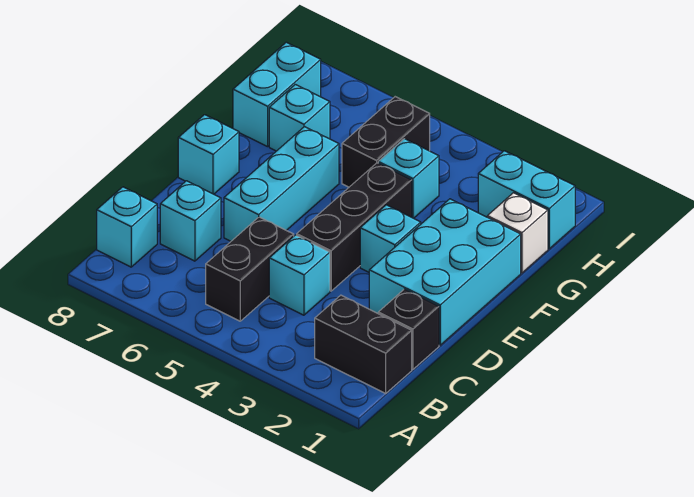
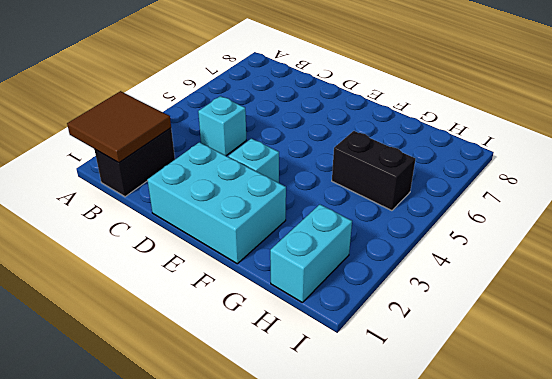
brown tile A1:B2 level 2 -> none
none -> black brick B5:C5 level 1
none -> cyan brick B8 level 1
none -> black brick C1 level 1

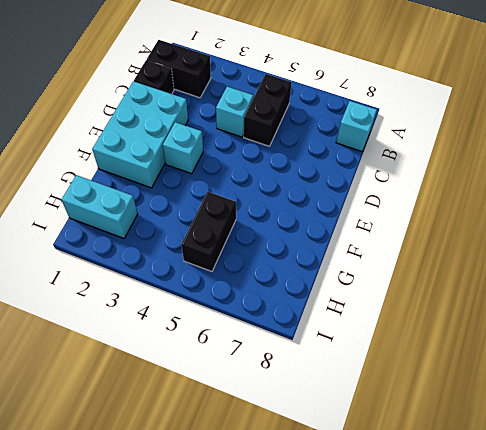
none -> cyan brick C7 level 1
none -> black brick D4:F4 level 1
none -> cyan brick D6:F6 level 1

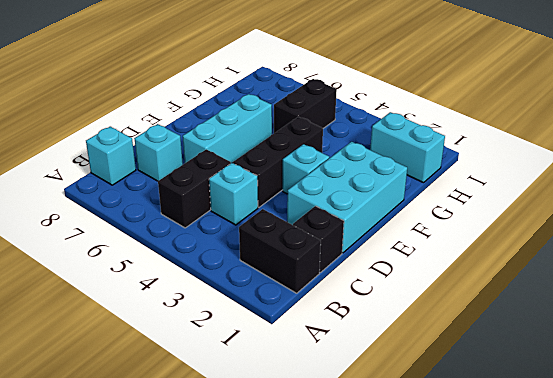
none -> cyan brick E8 level 1
none -> white brick G1 level 1
none -> cyan brick G4 level 1

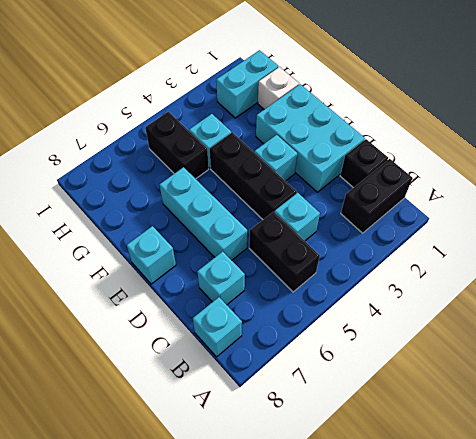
none -> cyan brick G7 level 1
none -> cyan brick G8:H8 level 1

